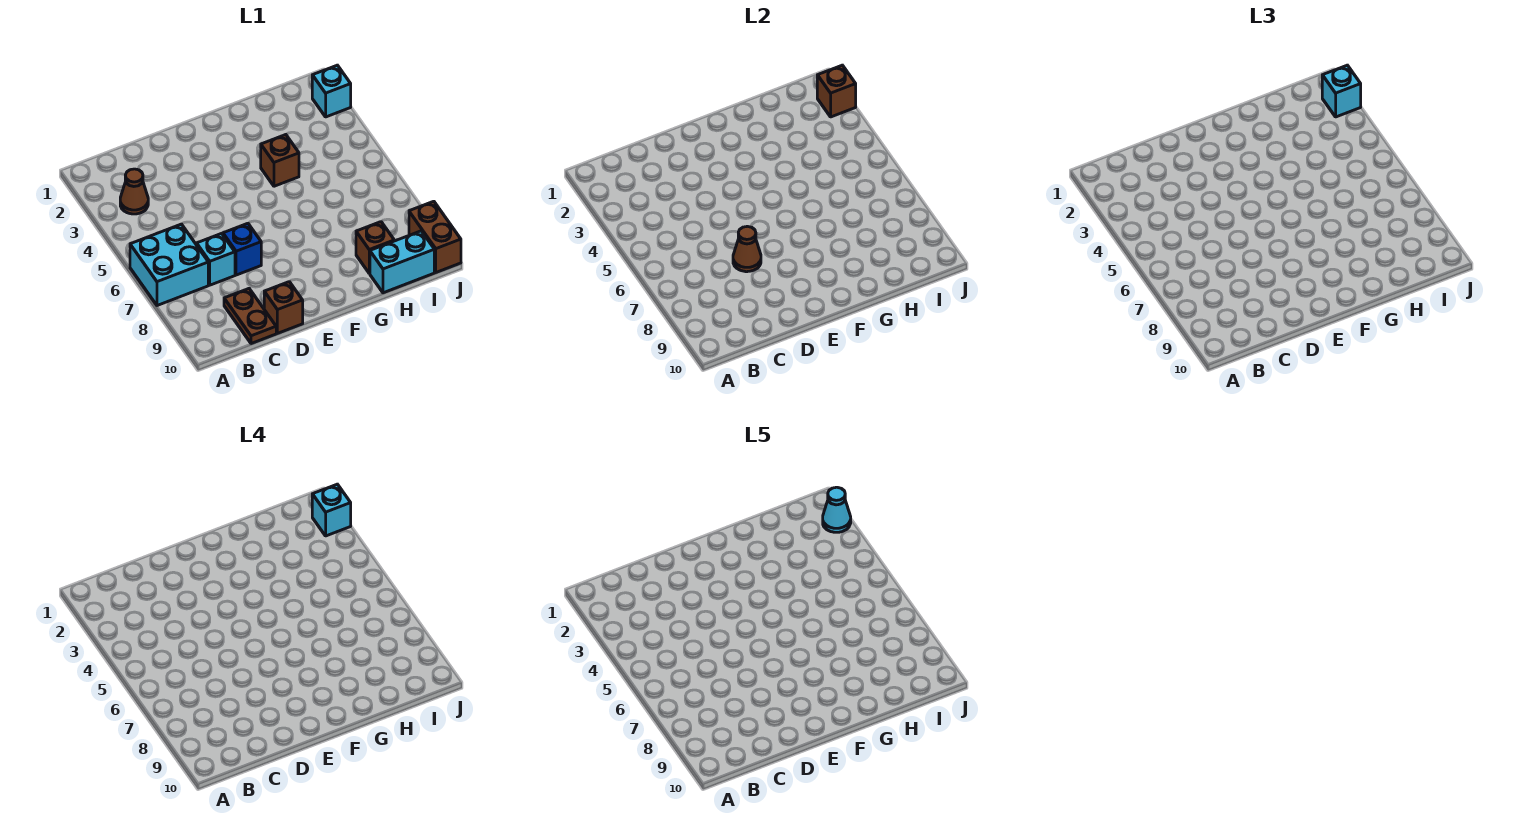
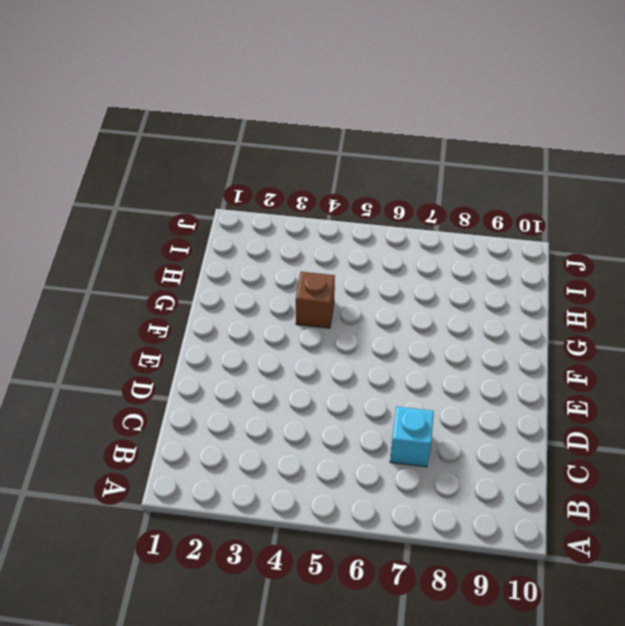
none -> cyan brick A6:B7 level 1
none -> brown cone B3 level 1
none -> brown plate C9:C10 level 1

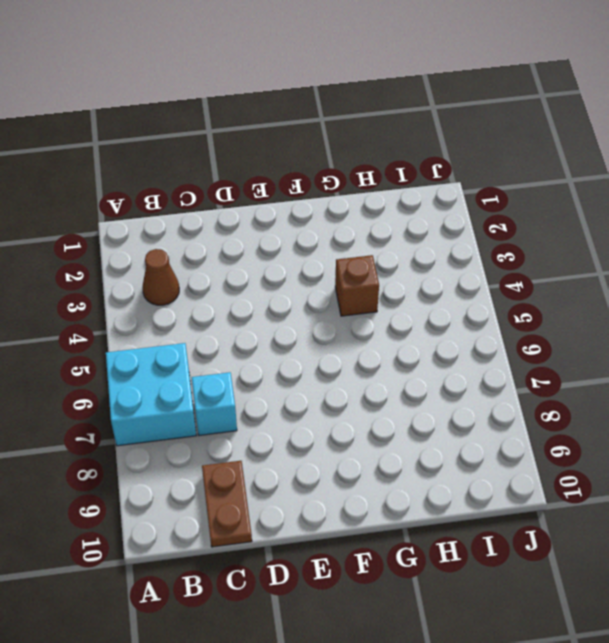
none -> blue brick D7 level 1
none -> brown brick D10 level 1
none -> brown brick H9 level 1

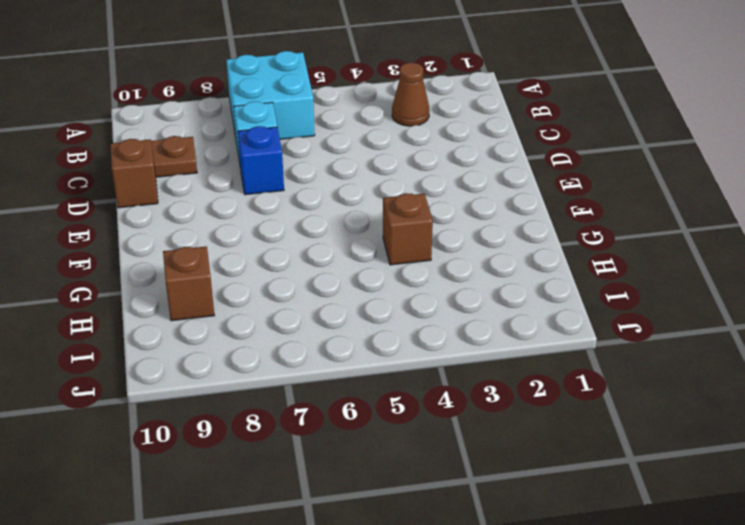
none -> cyan brick H10:I10 level 1
none -> cyan brick J2 level 1
none -> brown brick J9:J10 level 1

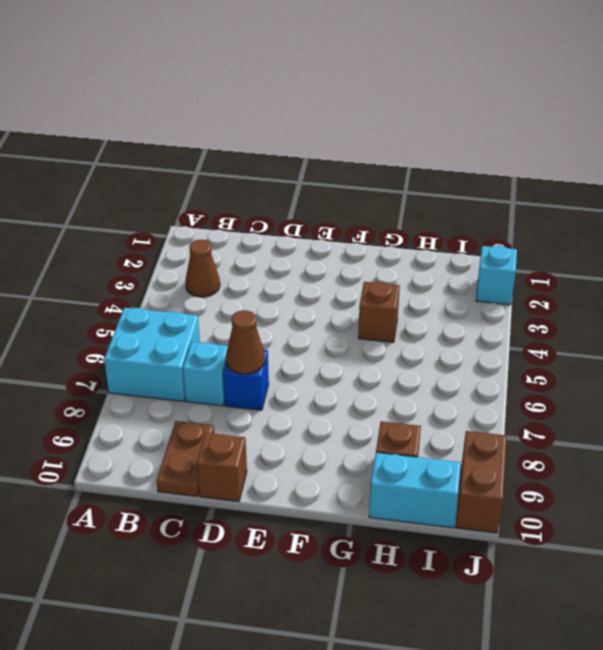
none -> brown brick J2 level 2
none -> cyan brick J2 level 3
none -> cyan brick J2 level 4

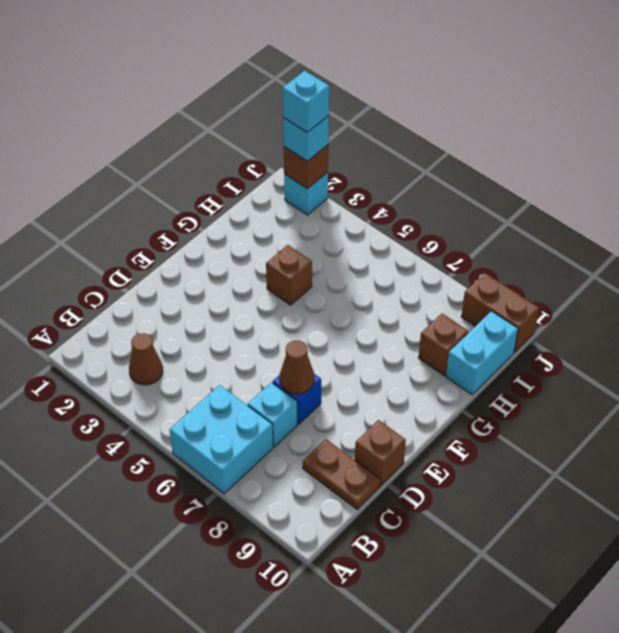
none -> cyan cone J2 level 5

